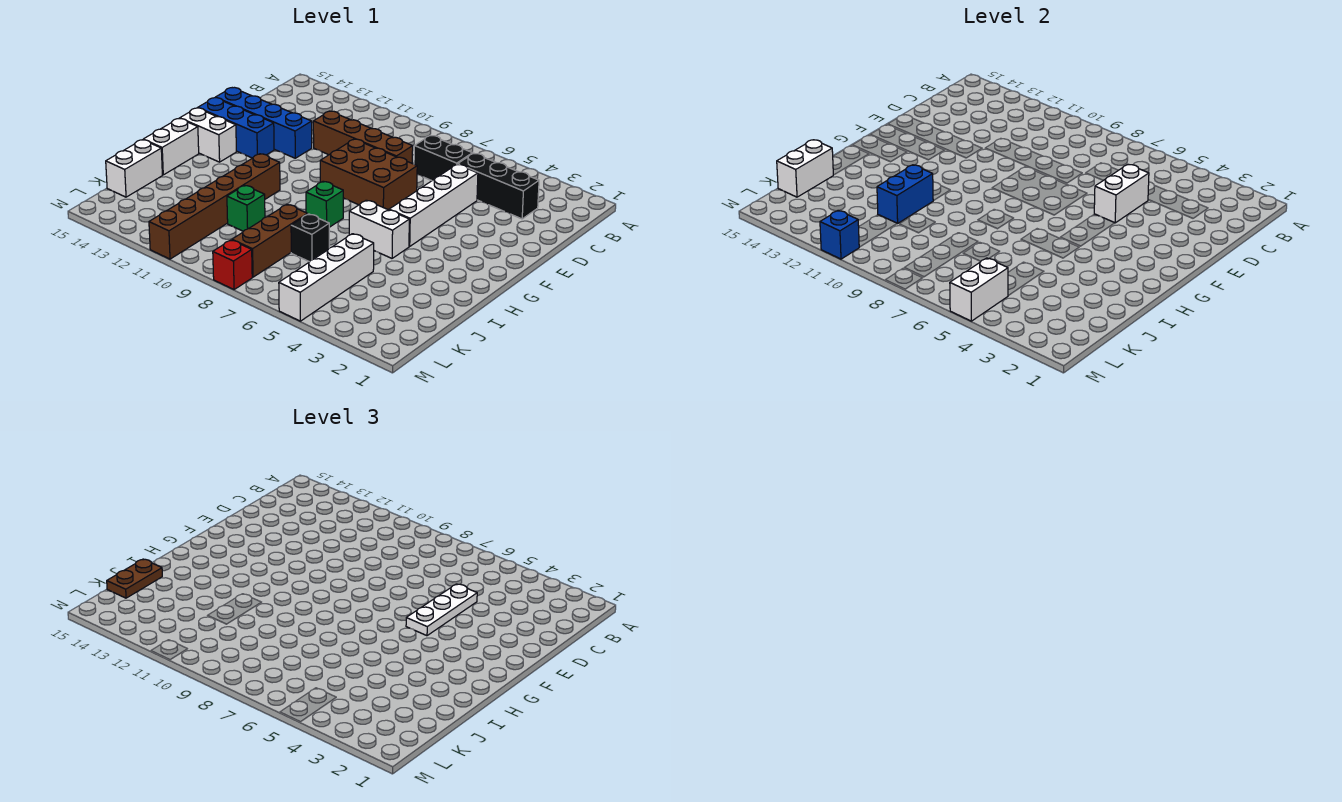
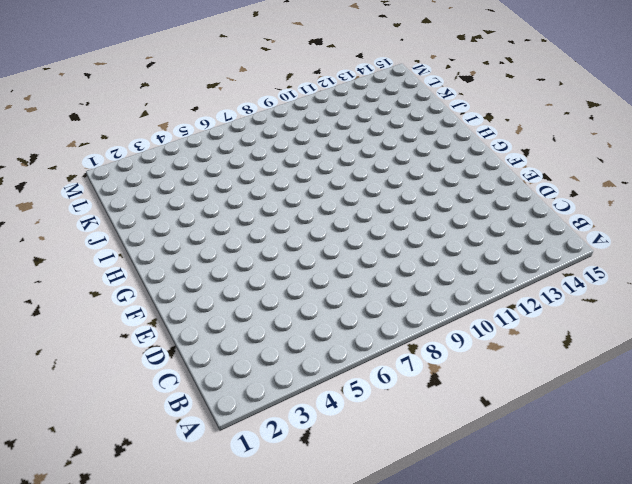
none -> black brick C3:C5 level 1
none -> black brick C6:C7 level 1
none -> white brick D5:G5 level 1

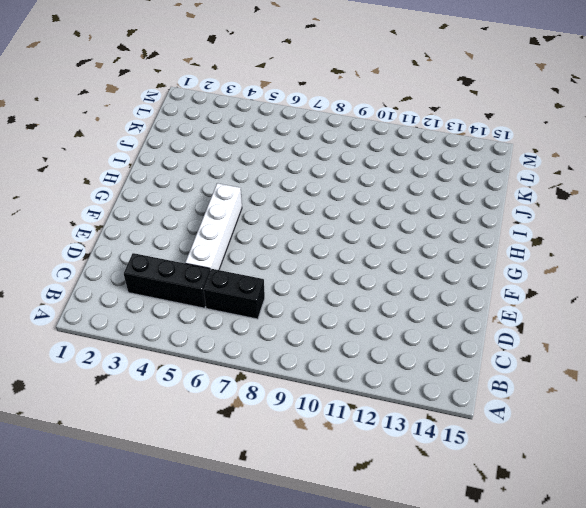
none -> brown brick D8:D11 level 1
none -> brown brick E7:F9 level 1
none -> blue brick E12:E15 level 1

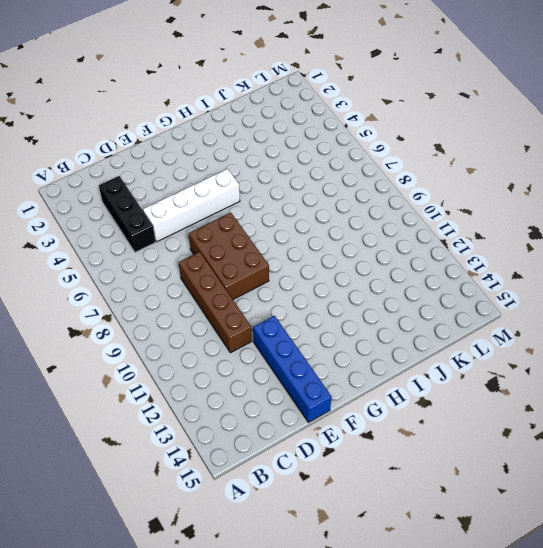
none -> black brick C6:C7 level 1
none -> blue brick F13:F15 level 1
none -> white brick G14:G15 level 1

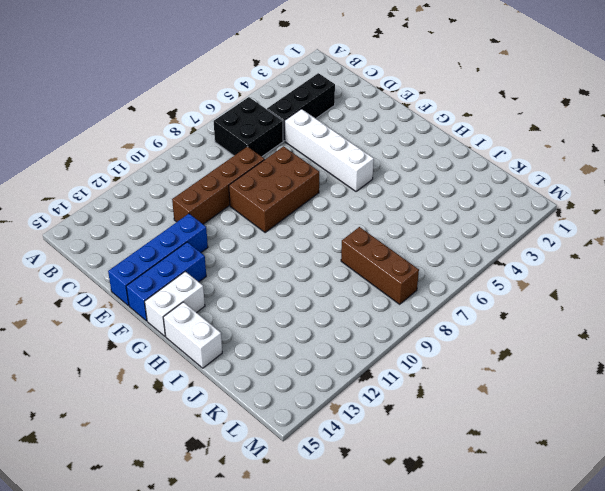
black brick B6:C7 level 1 -> black brick C6:C7 level 1
none -> white brick H5:H6 level 1
none -> green brick H8 level 1
none -> brown brick H11:M11 level 1

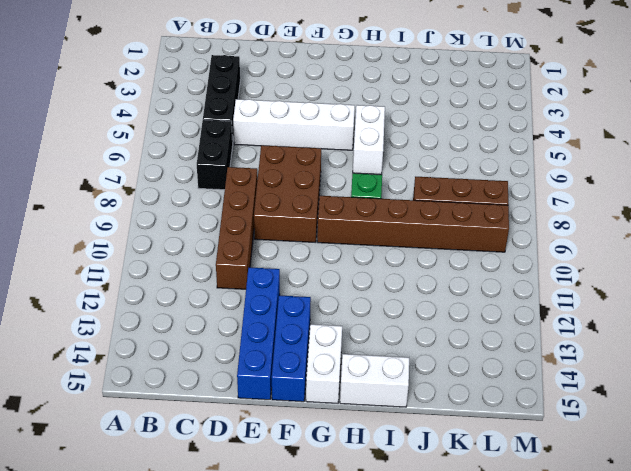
brown brick G9:L9 level 1 -> brown brick H11:M11 level 1
none -> white brick J5:M5 level 1
none -> black brick J7 level 1
none -> green brick J10 level 1

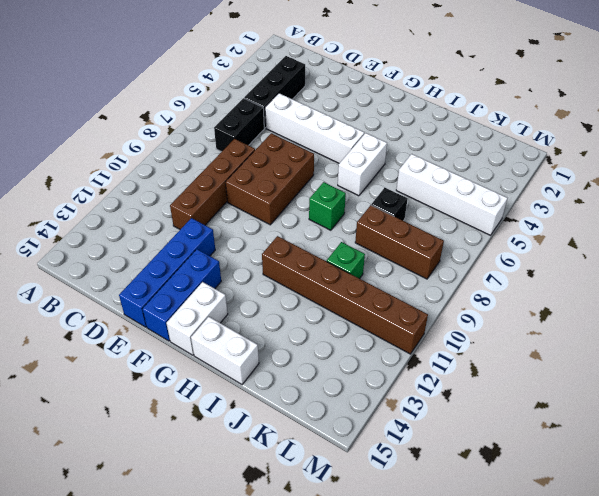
none -> white brick J15:K15 level 1
none -> red brick M8 level 1
none -> white brick D5:E5 level 2

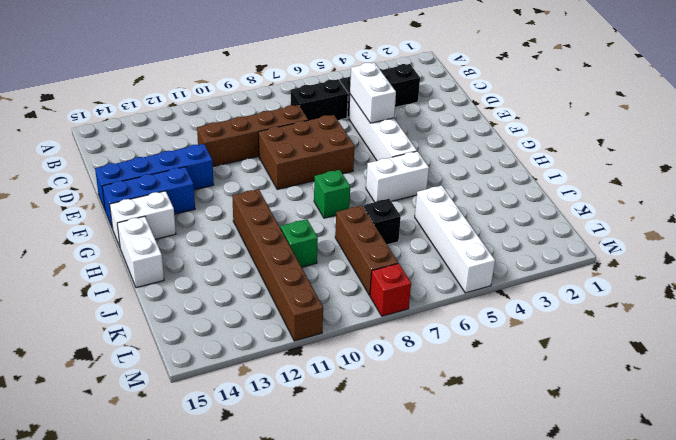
none -> white brick J15:K15 level 1
none -> blue brick I11:J11 level 2
none -> white brick J15:K15 level 2

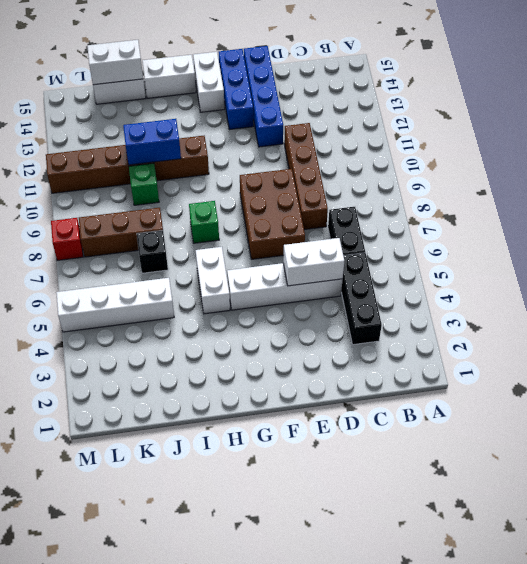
none -> white brick L5:M5 level 2
none -> blue brick M11 level 2
none -> white plate D5:F5 level 3

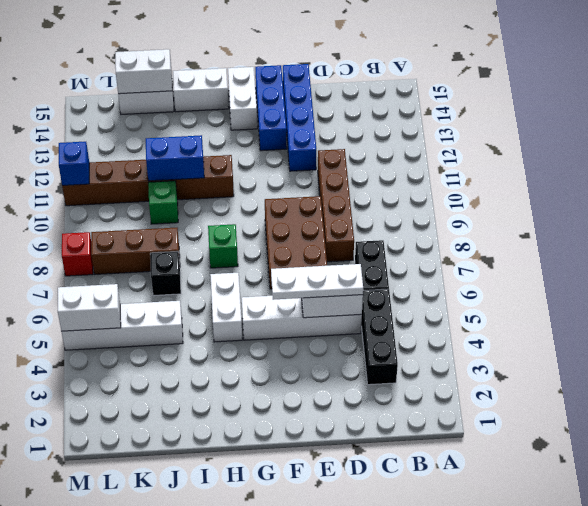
none -> brown plate J15:K15 level 3

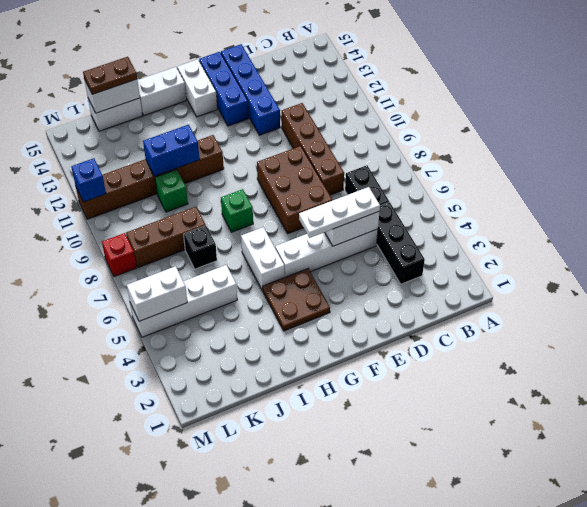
brown plate G3:H4 level 1 -> none

